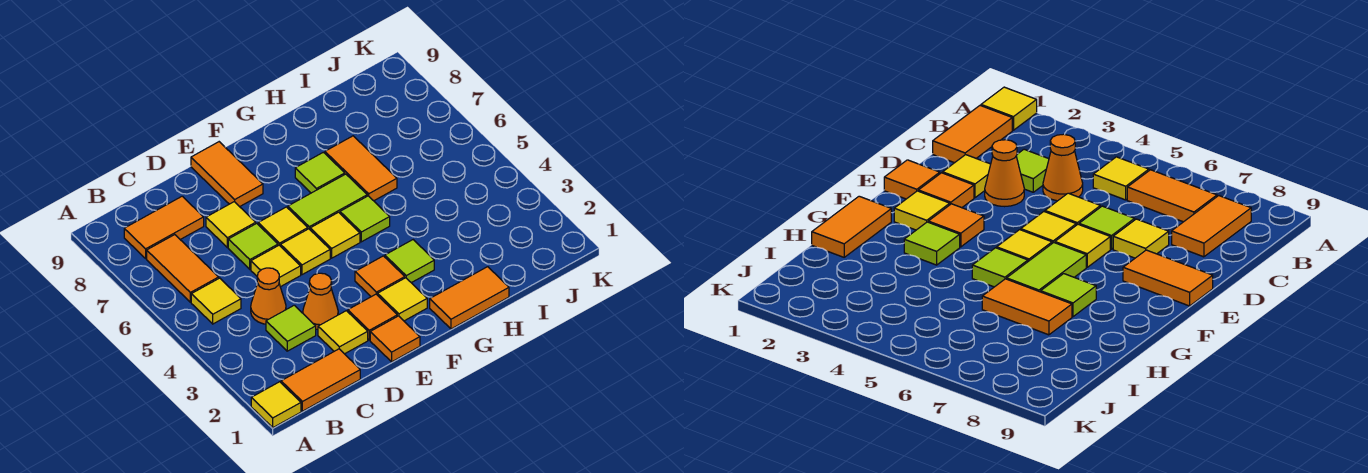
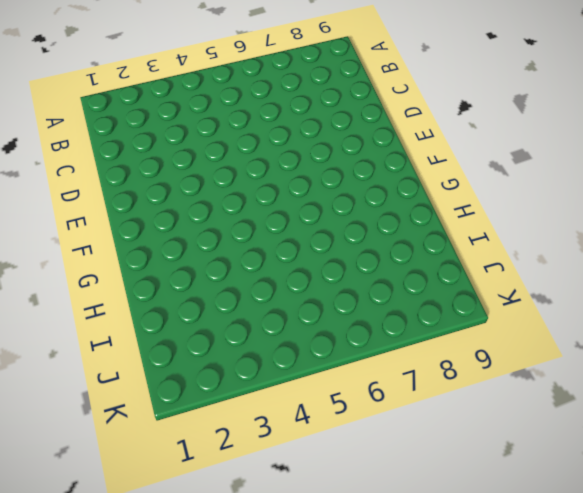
none -> yellow tile A1 level 1
none -> orange tile B1:C1 level 1
none -> yellow tile B5 level 1

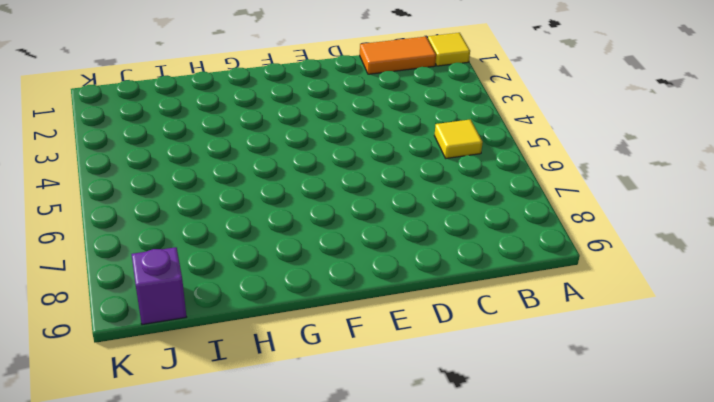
purple brick J9 level 1 -> none
none -> orange tile B6:B7 level 1
none -> orange tile B8:C8 level 1
none -> lime tile C3 level 1

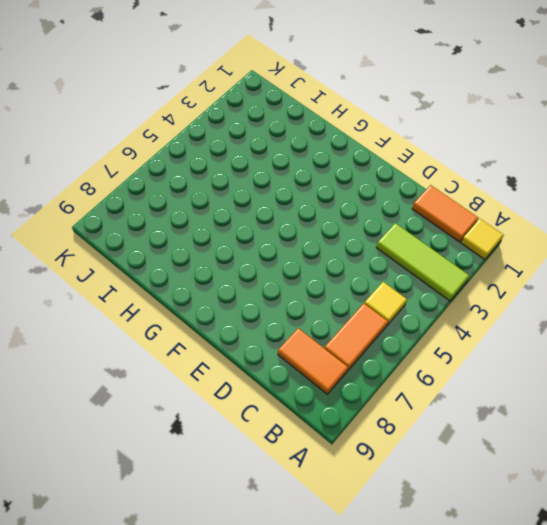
lime tile A3:C3 level 1 -> lime tile C3 level 1
none -> orange cone C4 level 1
none -> yellow tile D2 level 1
none -> orange cone D3 level 1

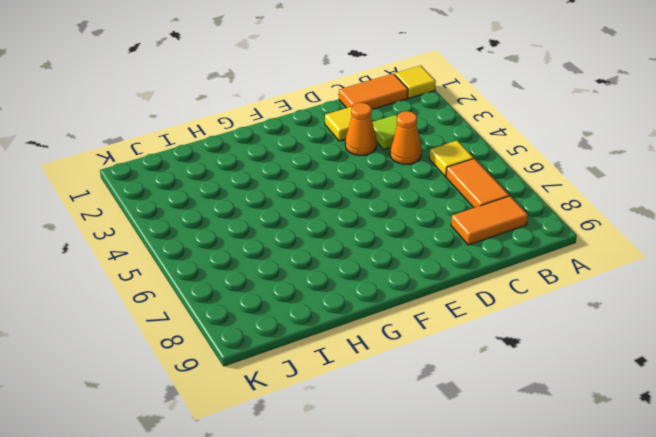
none -> yellow tile D5 level 1
none -> lime tile D6 level 1
none -> yellow tile D7 level 1

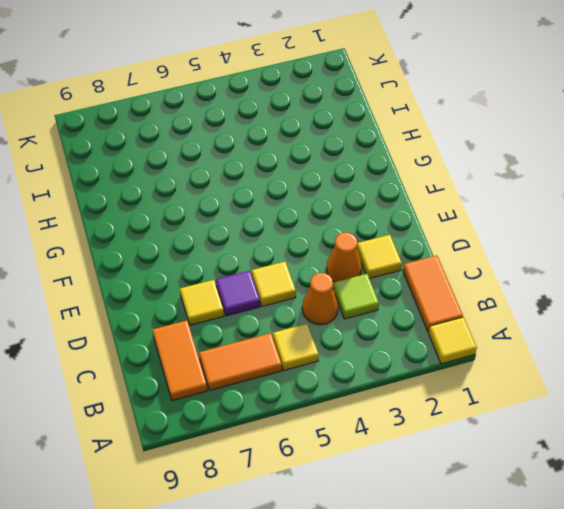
purple tile D6 level 1 -> lime tile D6 level 1
none -> orange tile E1 level 1
none -> orange tile E2 level 1
none -> yellow tile E5 level 1

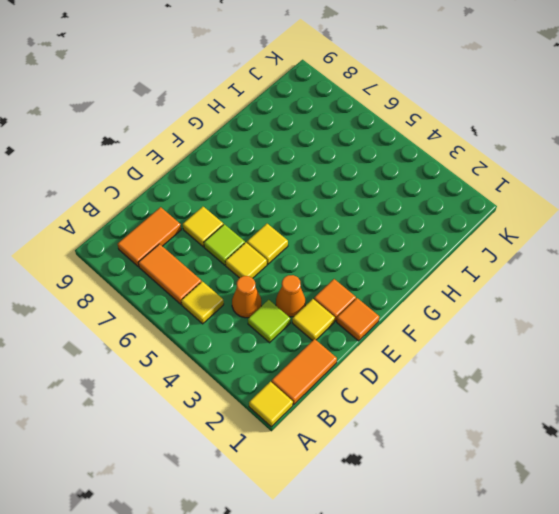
none -> yellow tile E6 level 1
none -> orange tile E8:E9 level 1
none -> yellow tile F2 level 1

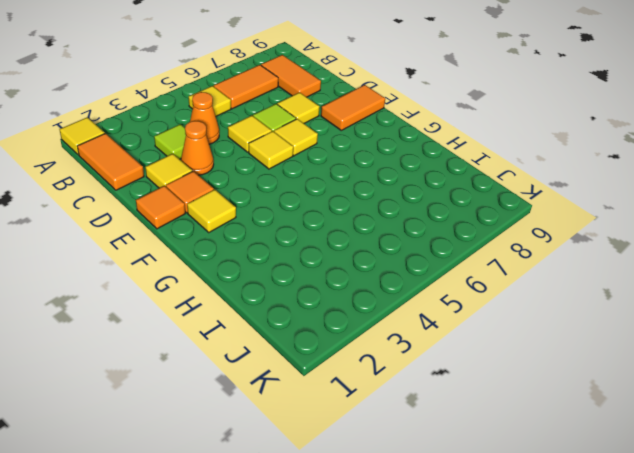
none -> orange tile F3 level 1
none -> yellow tile F5 level 1
none -> lime tile F6:G6 level 1

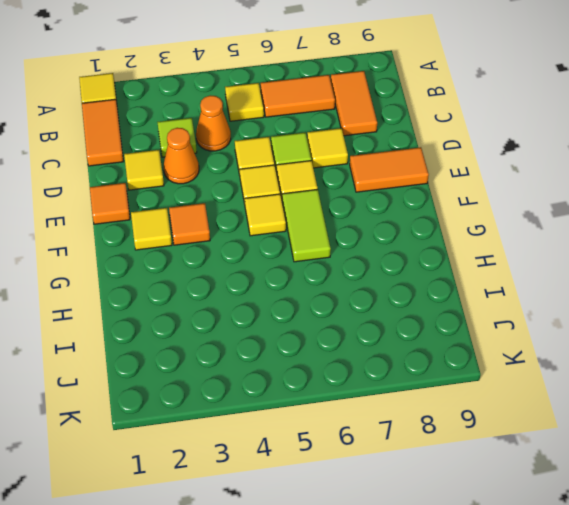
none -> orange tile E2 level 1
none -> orange tile G1:H1 level 1
none -> lime tile G3 level 1

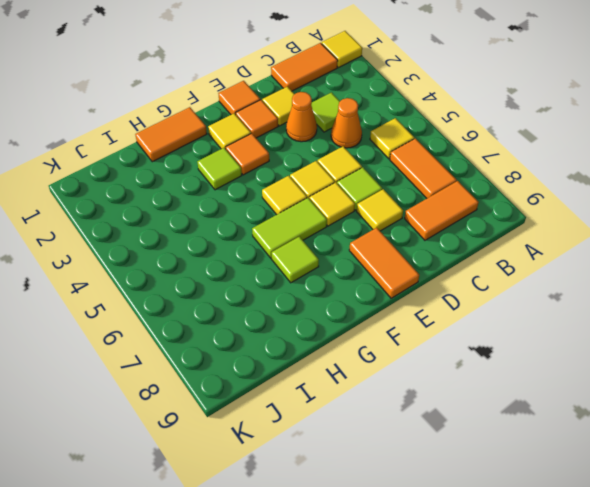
none -> lime tile G5 level 1
none -> orange tile H6:H7 level 1

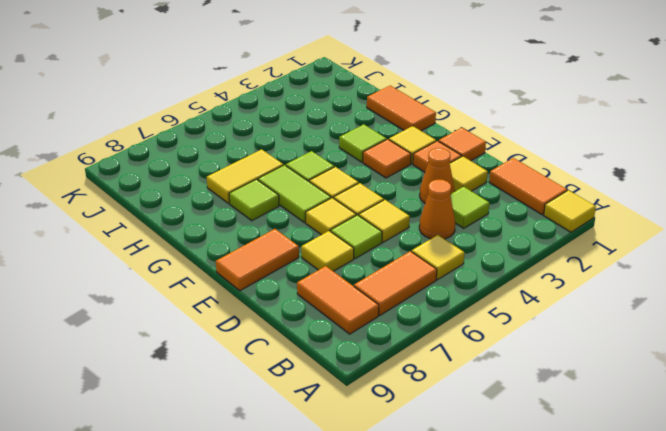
yellow tile H6:H7 level 1 -> orange tile H6:H7 level 1

